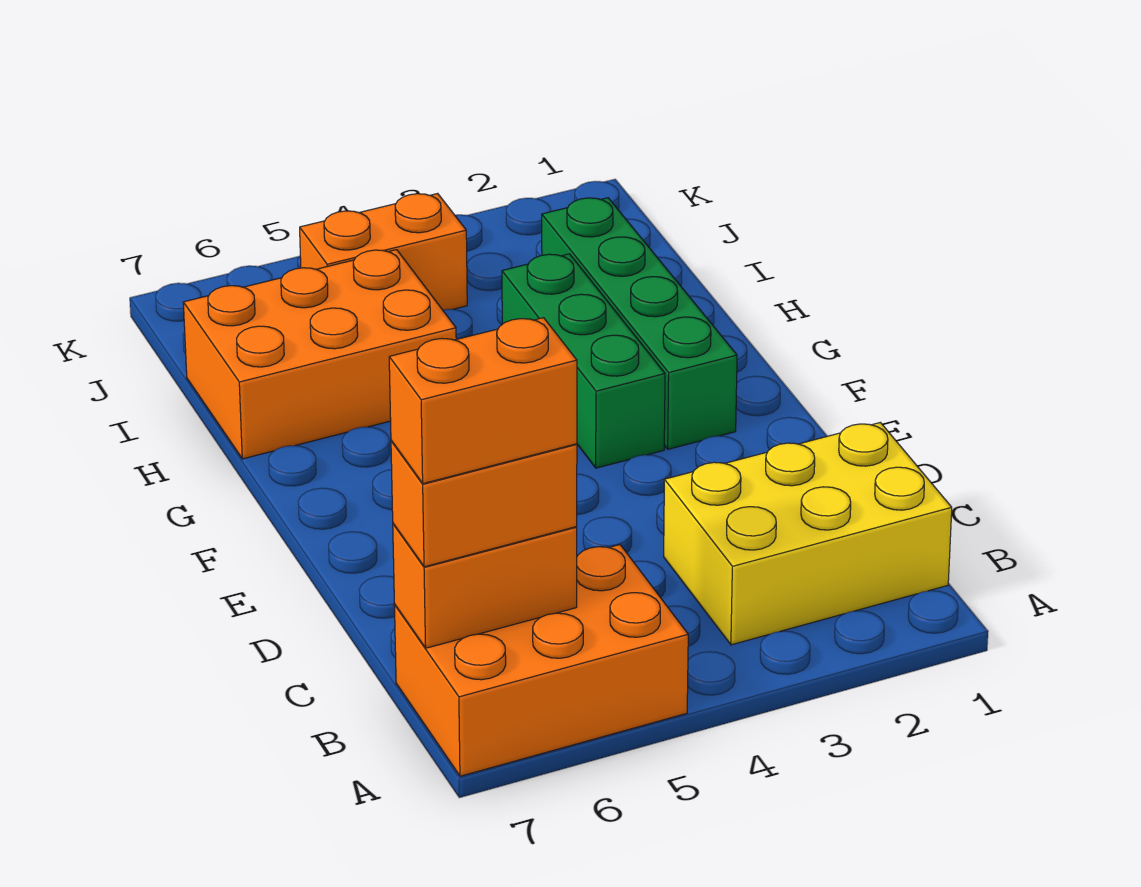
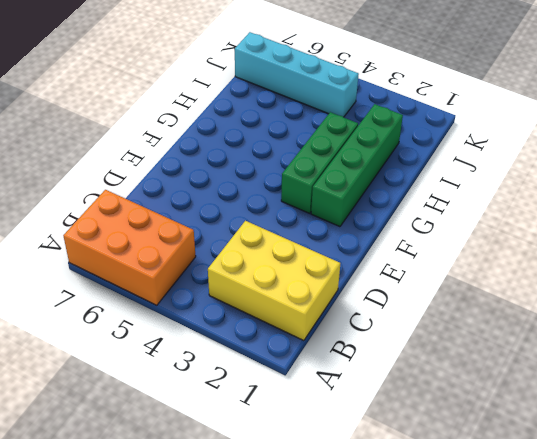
cyan brick J4:J7 level 1 -> orange brick J4:J5 level 1
none -> orange brick H5:I7 level 1
none -> orange brick B6:B7 level 2

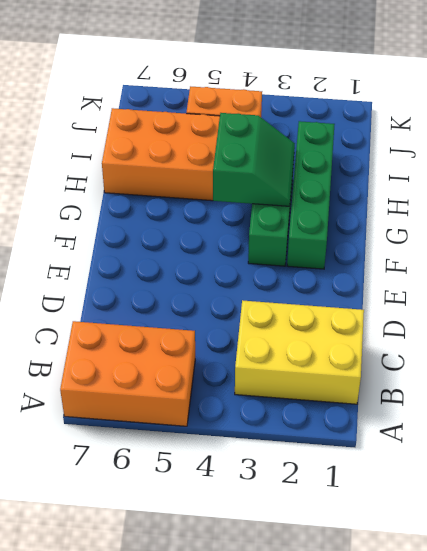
green slope G3:H4 level 2 top 4 -> none
none -> orange brick B6:B7 level 2
none -> orange brick B6:B7 level 3

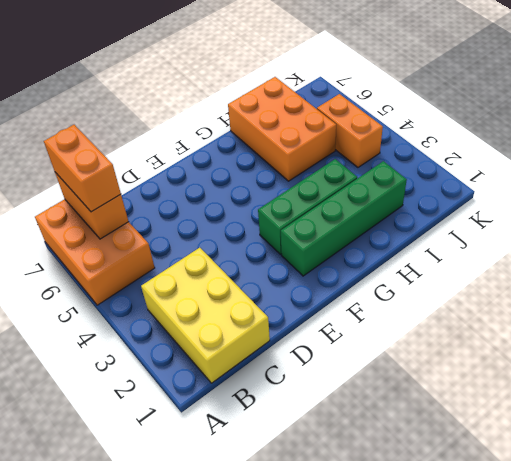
none -> orange brick B6:B7 level 4

